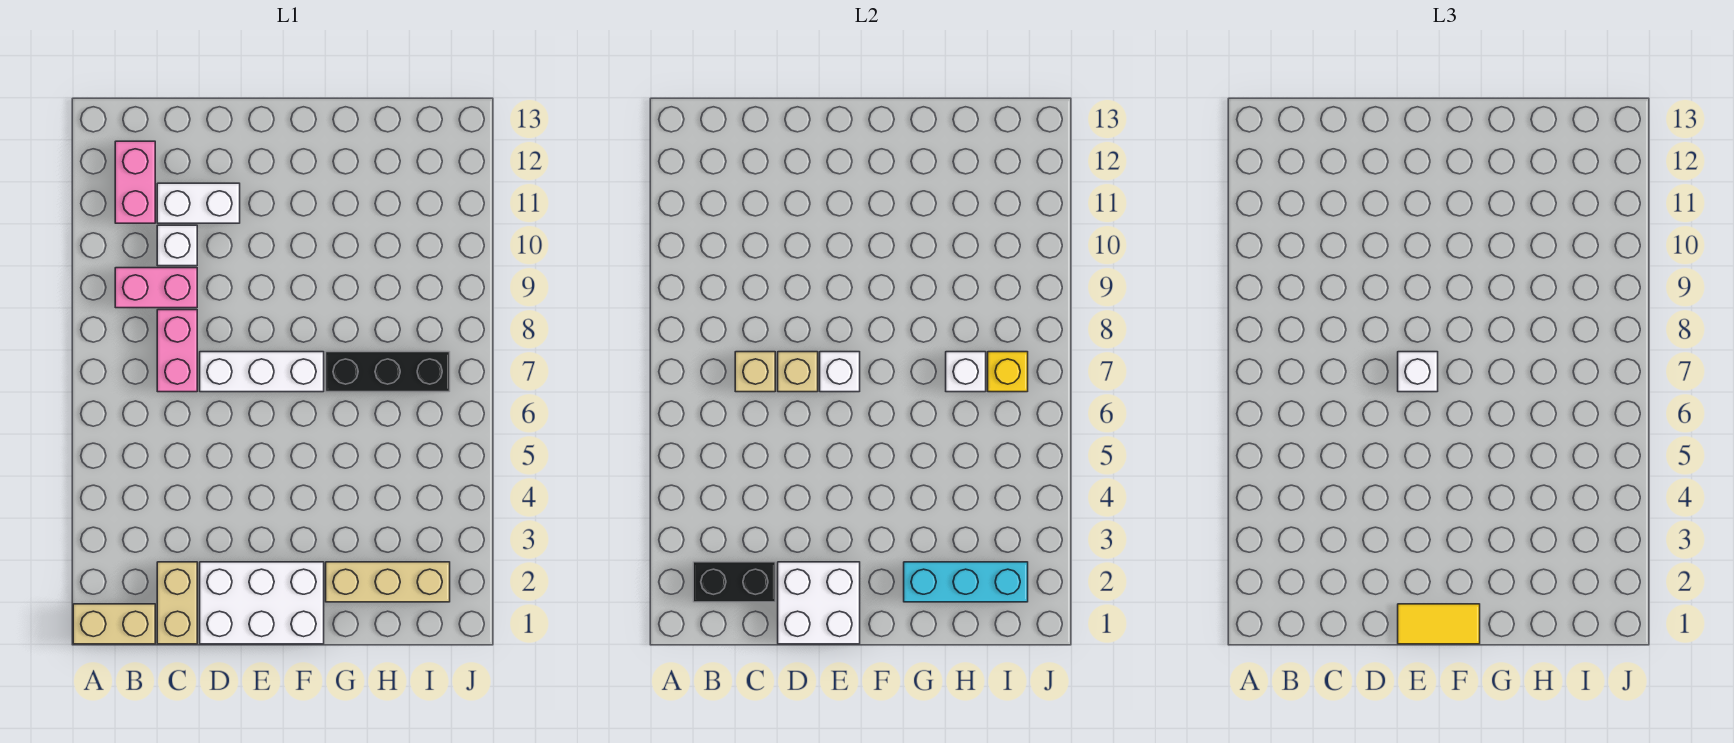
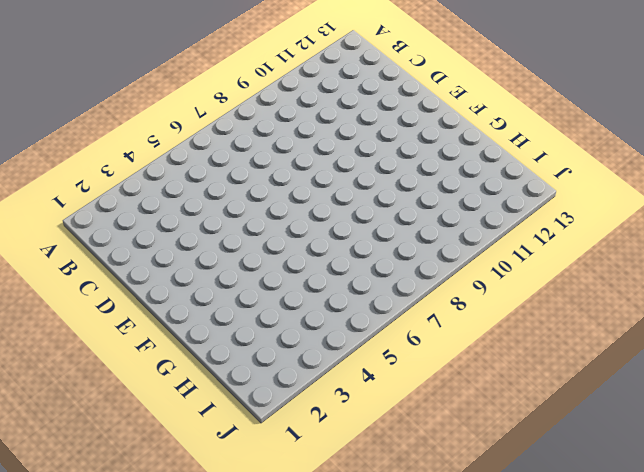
none -> tan brick A1:B1 level 1
none -> pink brick B9:C9 level 1
none -> pink brick B11:B12 level 1

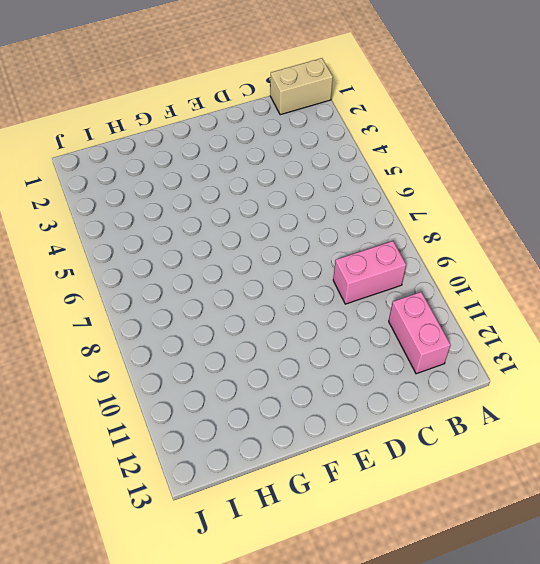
none -> tan brick C1:C2 level 1
none -> pink brick C7:C8 level 1
none -> white brick C10 level 1

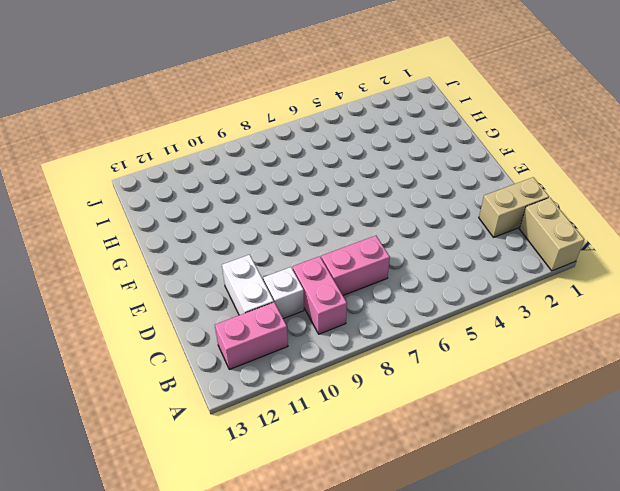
none -> white brick D1:F2 level 1
none -> white brick D7:F7 level 1
none -> tan brick G2:I2 level 1

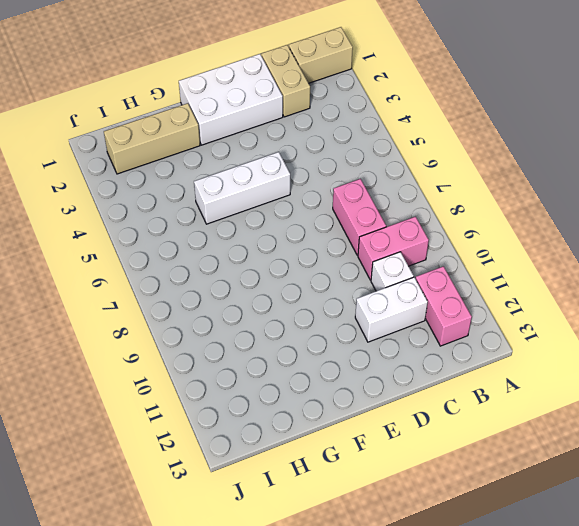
white brick E5:G5 level 1 -> white brick D7:F7 level 1
none -> black brick G7:I7 level 1
none -> black brick B2:C2 level 2
none -> tan brick C7 level 2

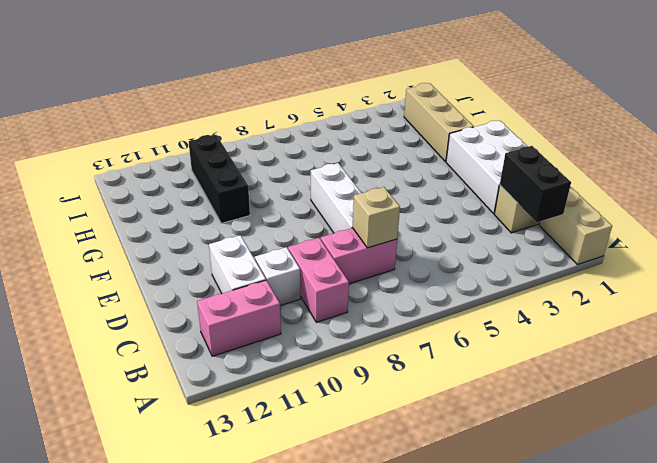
black brick G10:I10 level 1 -> black brick G7:I7 level 1
none -> white brick D1:E2 level 2
none -> tan brick D7 level 2
none -> white brick E7 level 2

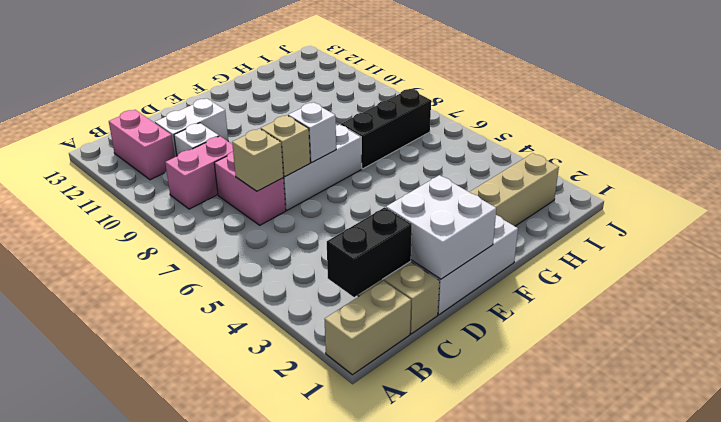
none -> cyan brick G2:I2 level 2
none -> white brick H7 level 2
none -> yellow brick I7 level 2

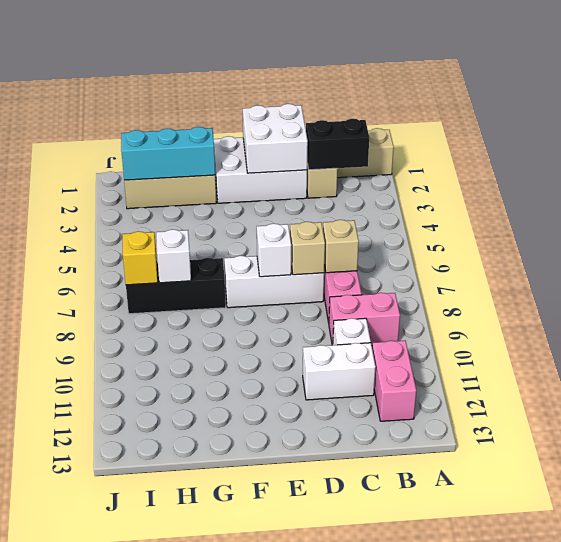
none -> yellow tile E1:F1 level 3
none -> white brick E7 level 3

